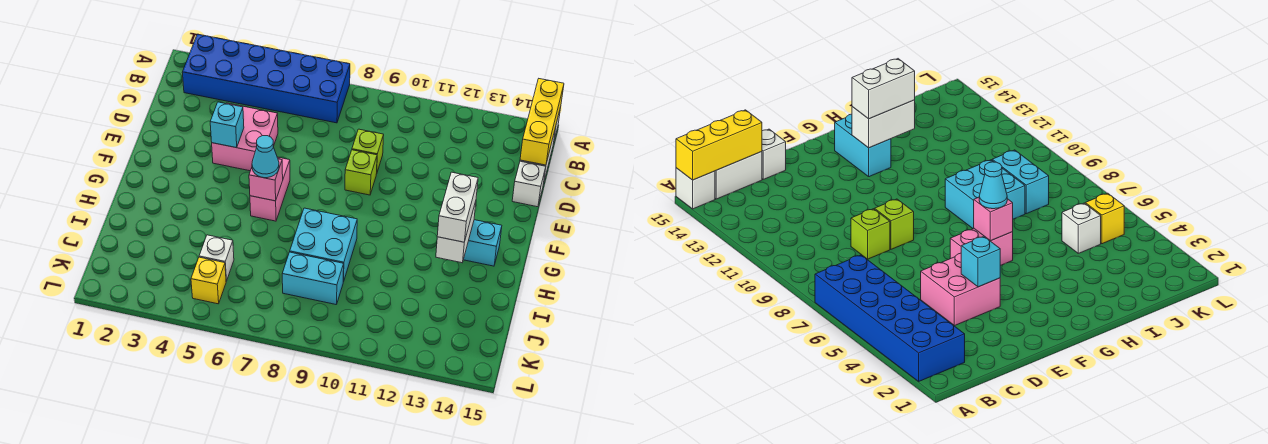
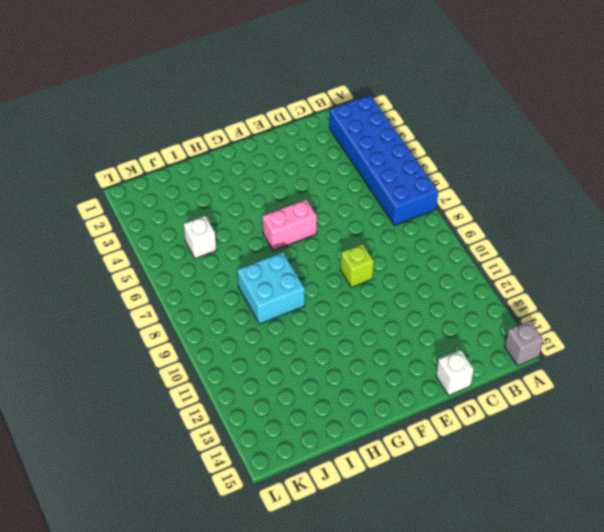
grey brick A15 level 1 -> white brick A15 level 1
none -> white brick B15:C15 level 1
none -> pink brick D4:E5 level 1
none -> lime brick D9 level 1

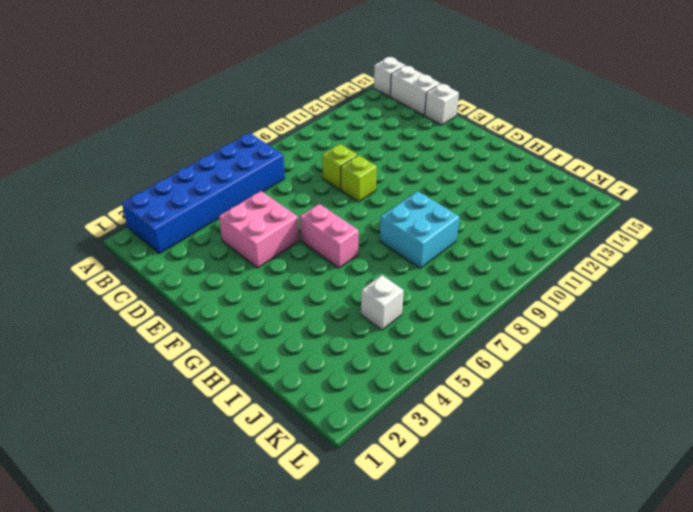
none -> cyan brick G13:G14 level 1
none -> cyan brick J8:J9 level 1
none -> yellow brick K5 level 1

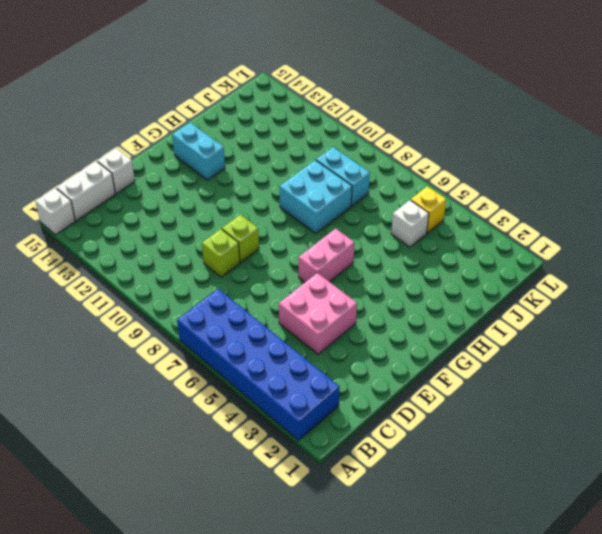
none -> yellow brick A15:C15 level 2
none -> cyan brick E4 level 2
none -> pink brick G6 level 2

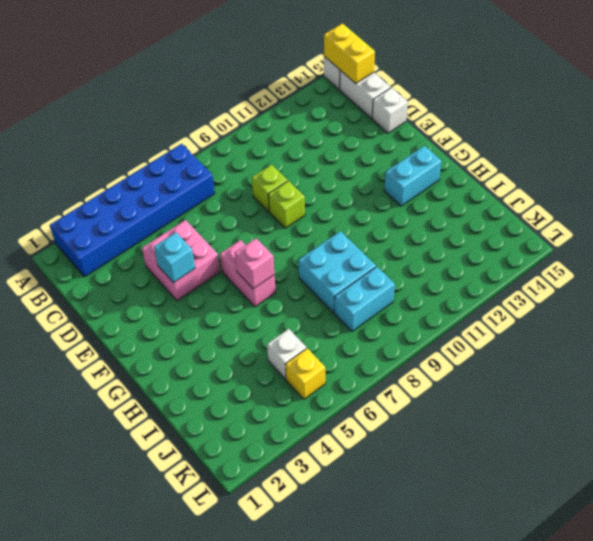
yellow brick A15:B15 level 2 -> yellow brick A15:C15 level 2
none -> white brick G13:H13 level 2
none -> cyan cone G6 level 3
none -> white brick G13:H13 level 3

